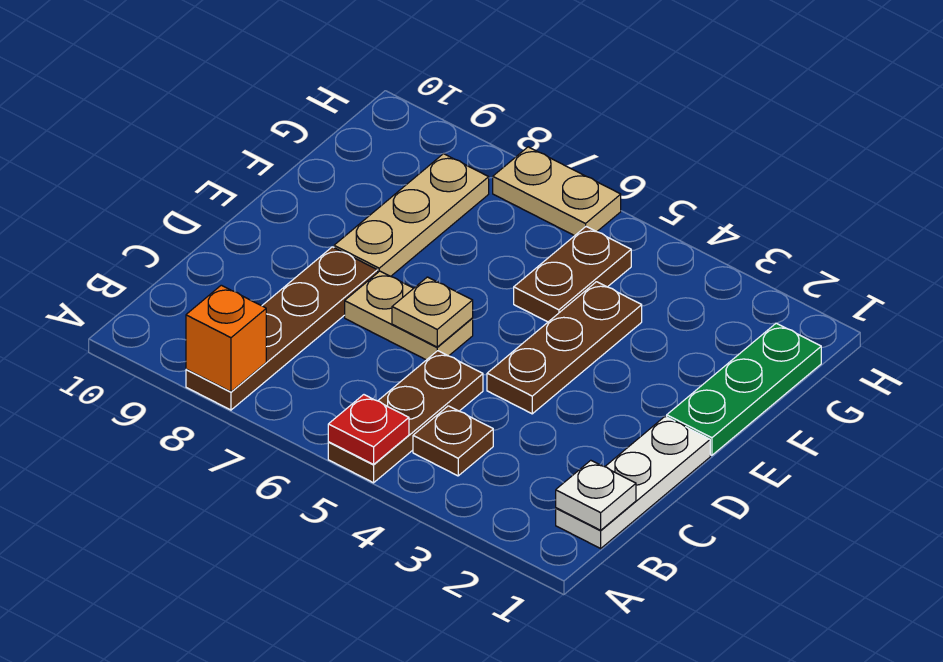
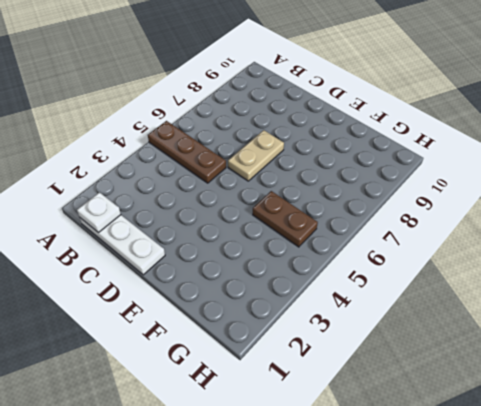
none -> brown plate A8:D8 level 1
none -> brown plate B4 level 1
none -> brown plate D4:F4 level 1

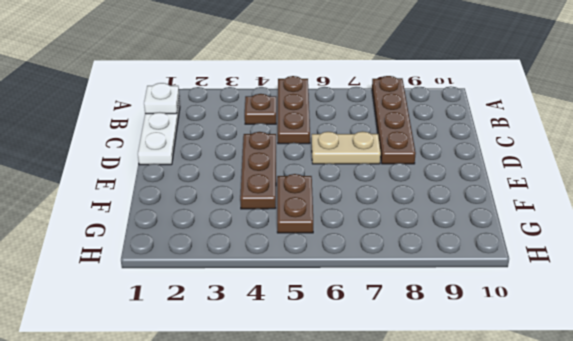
none -> green plate E1:G1 level 1
none -> tan plate E8:G8 level 1
none -> tan plate H6:H7 level 1

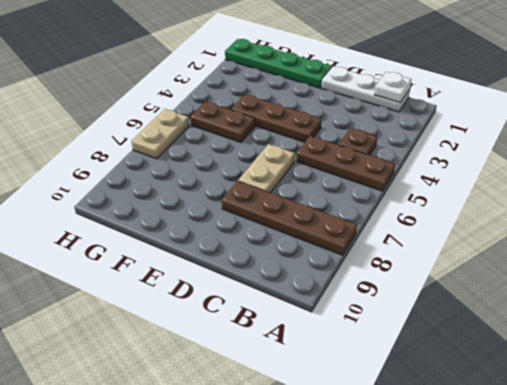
green plate E1:H1 level 1 -> green plate E1:G1 level 1
none -> tan plate E8:G8 level 1
none -> red plate A5 level 2
none -> orange brick A8 level 2

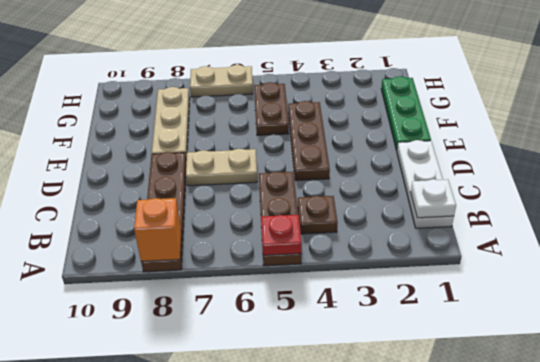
none -> tan plate D6 level 2

